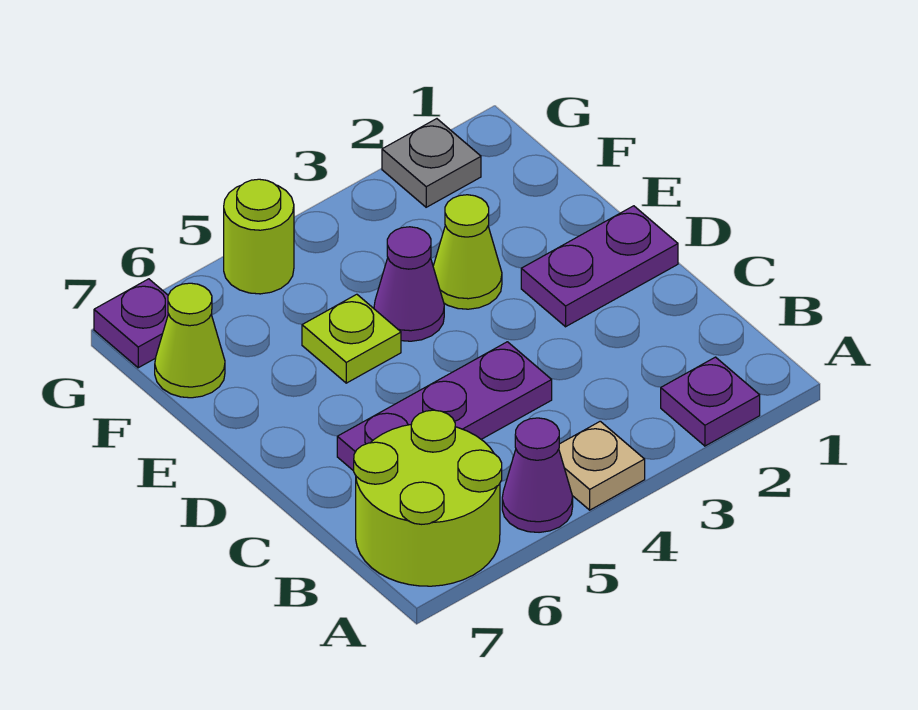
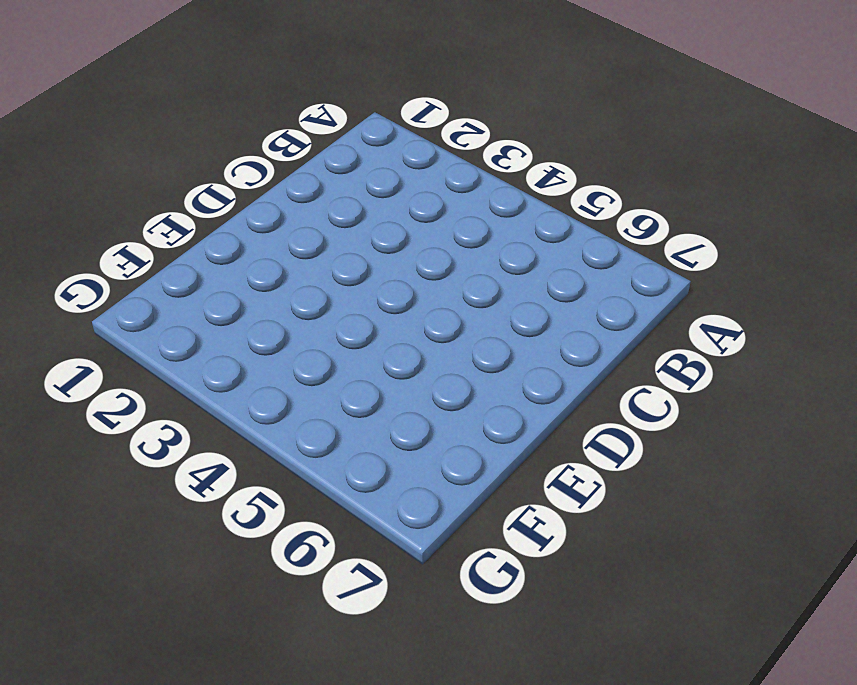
none -> purple plate A2 level 1
none -> tan plate A4 level 1
none -> purple cone A5 level 1

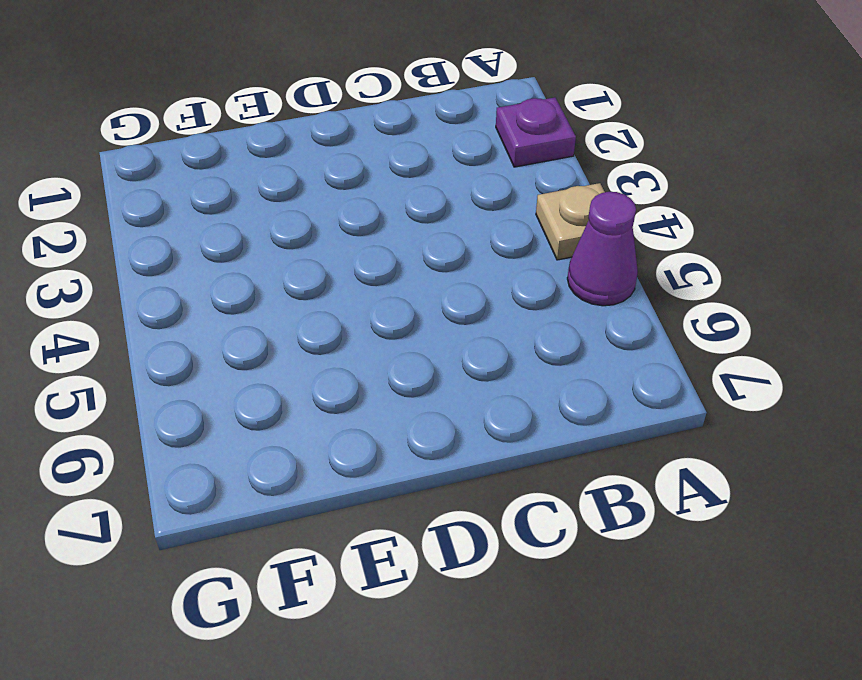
none -> lime round brick A6:B7 level 1
none -> purple plate C4:C6 level 1
none -> purple plate D1:D2 level 1

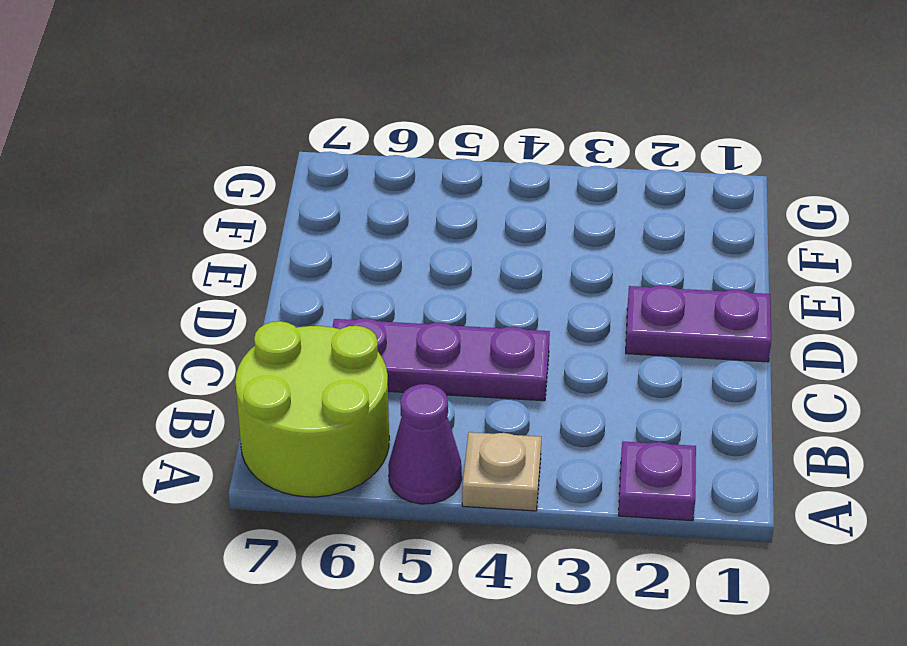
none -> lime cone E3 level 1
none -> purple cone E4 level 1
none -> lime plate E5 level 1

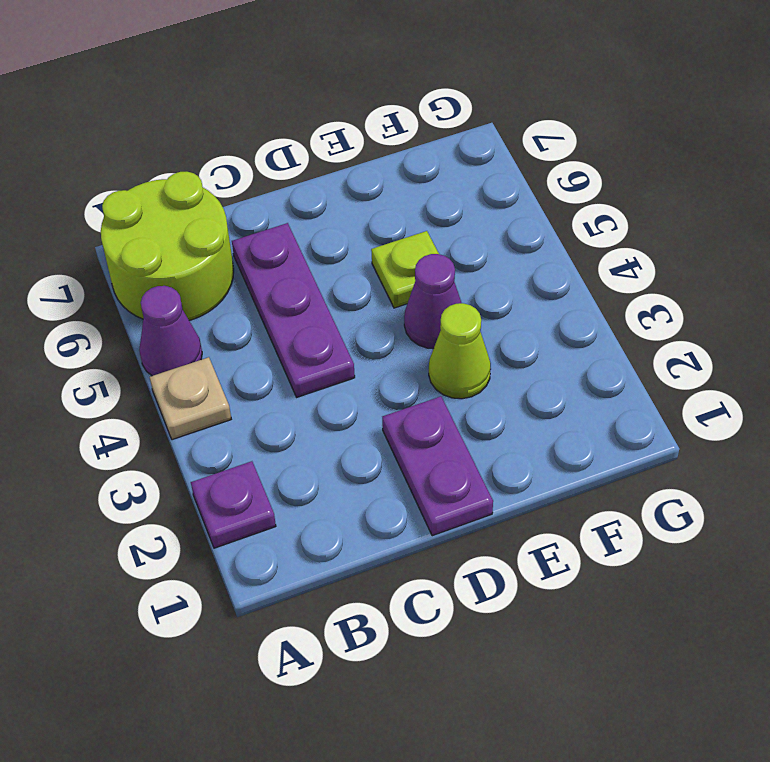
none -> lime cone F7 level 1
none -> grey plate G2 level 1
none -> lime round brick G5 level 1

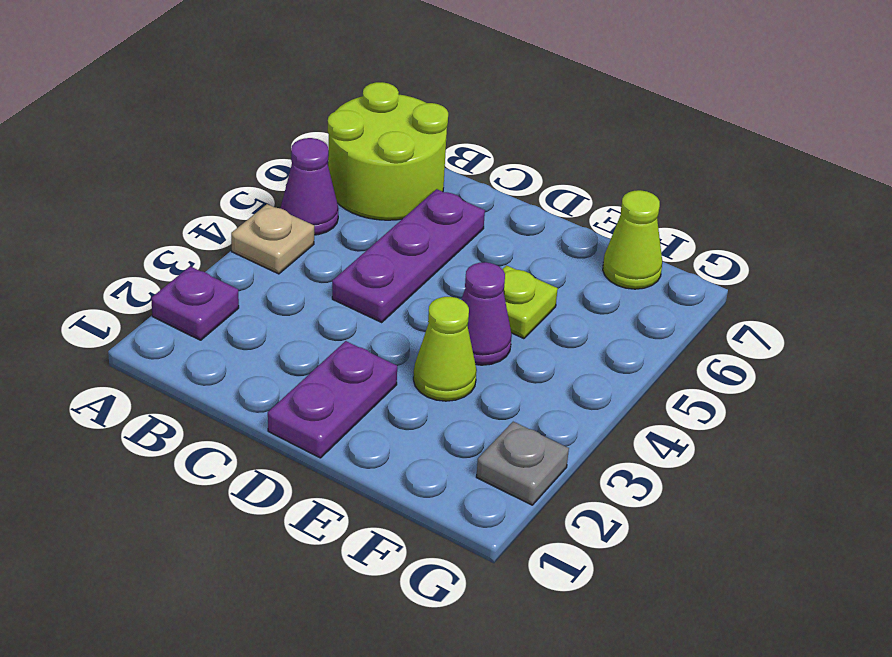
none -> lime round brick G5 level 1
none -> purple plate G7 level 1

